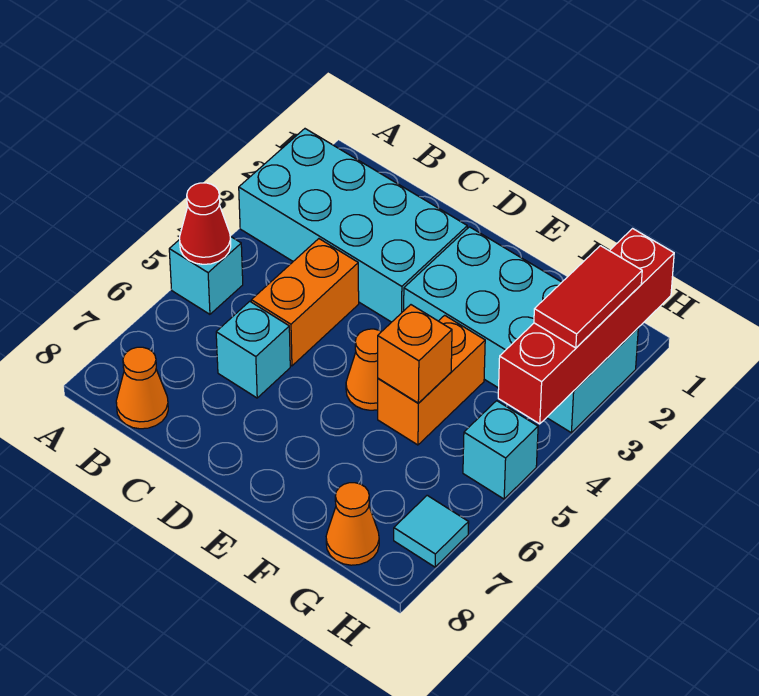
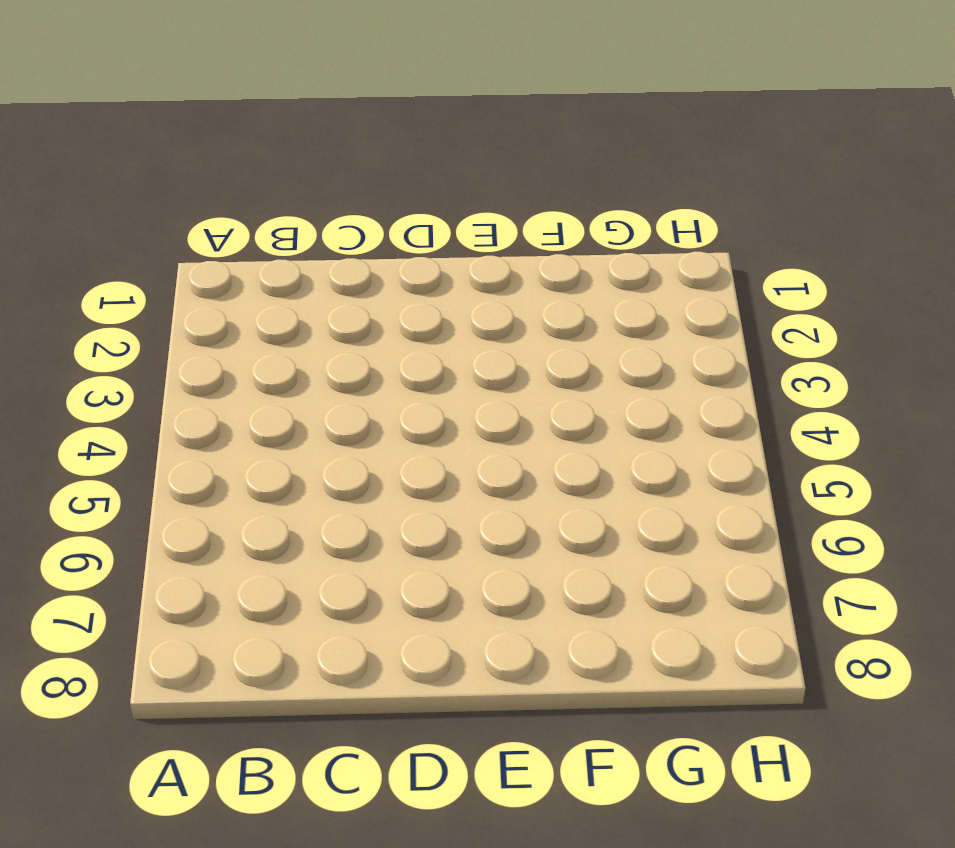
none -> cyan brick A2:D3 level 1
none -> cyan brick A5 level 1
none -> orange cone B8 level 1

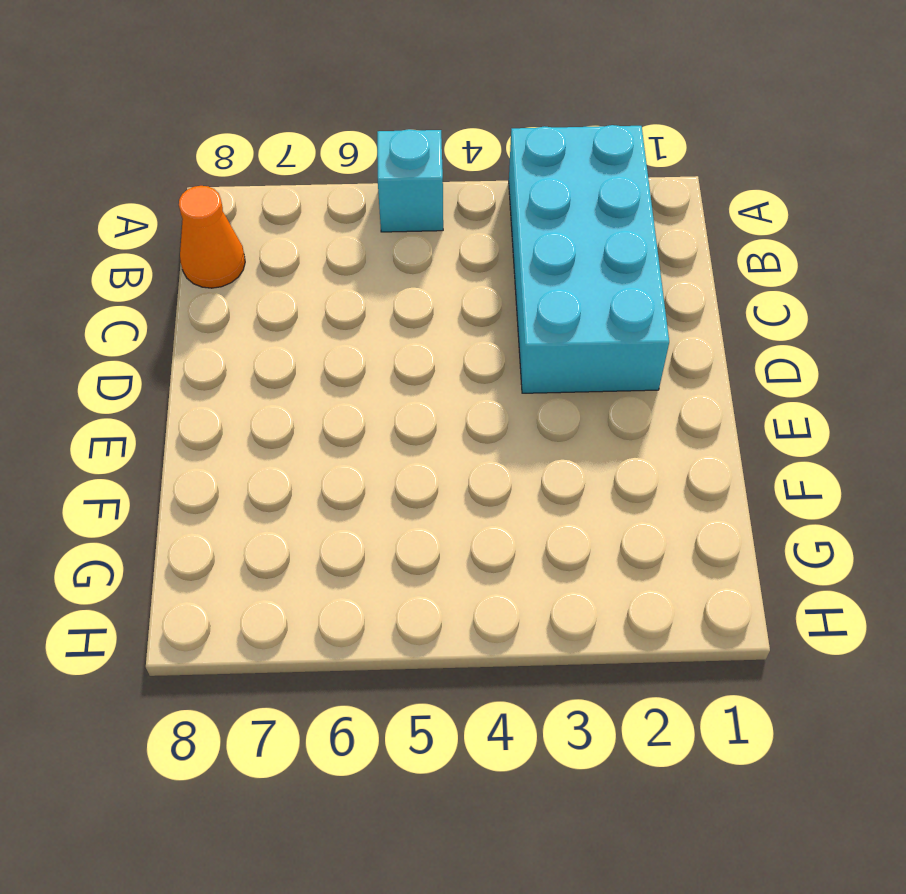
none -> orange brick C4:C5 level 1
none -> cyan brick C6 level 1
none -> cyan brick E2:H3 level 1

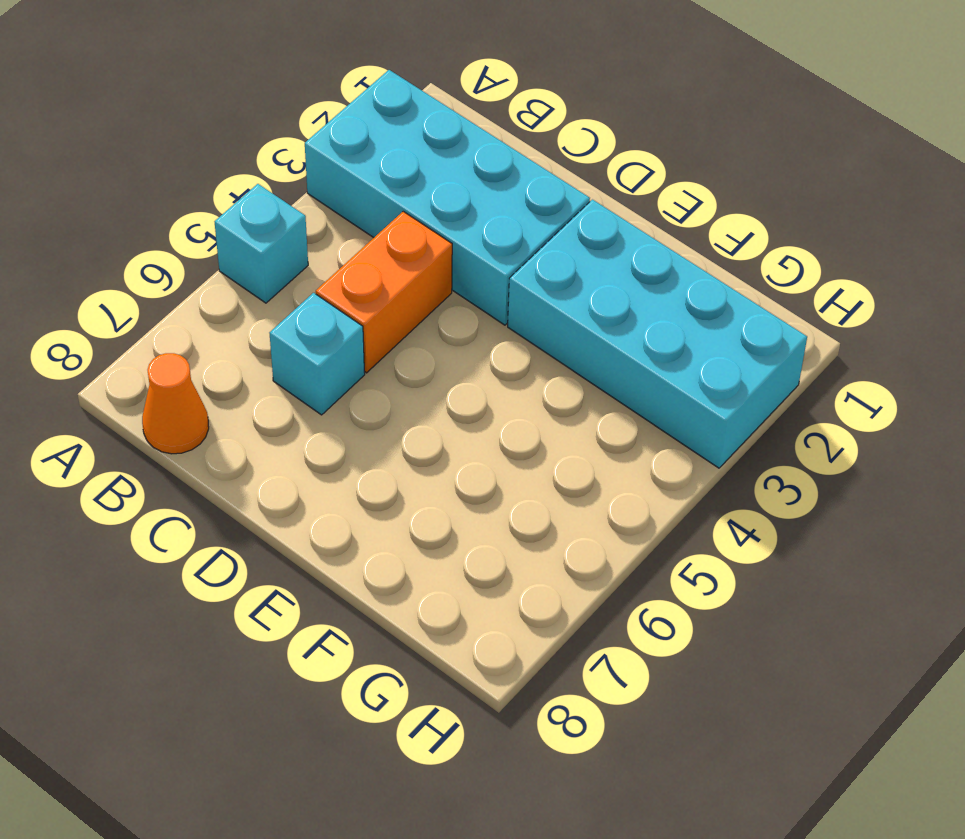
none -> orange cone E5 level 1
none -> orange brick F4:F5 level 1
none -> orange cone G8 level 1

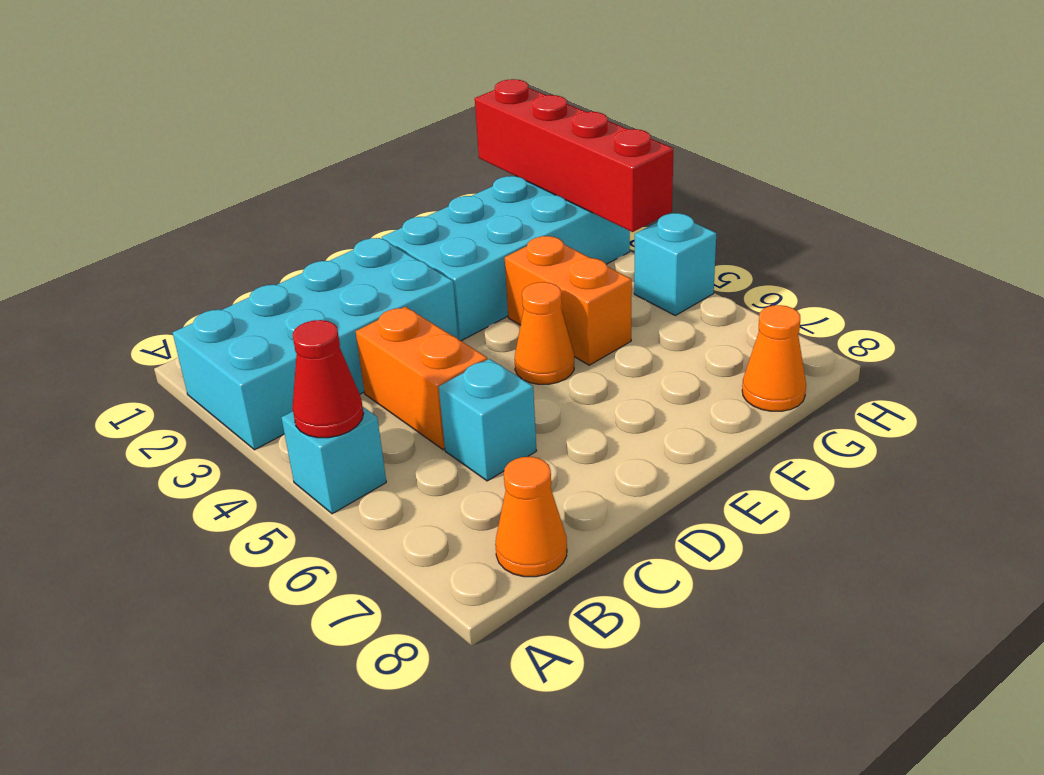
none -> cyan tile H7 level 1
none -> orange brick F5 level 2
none -> red tile H2:H3 level 3

